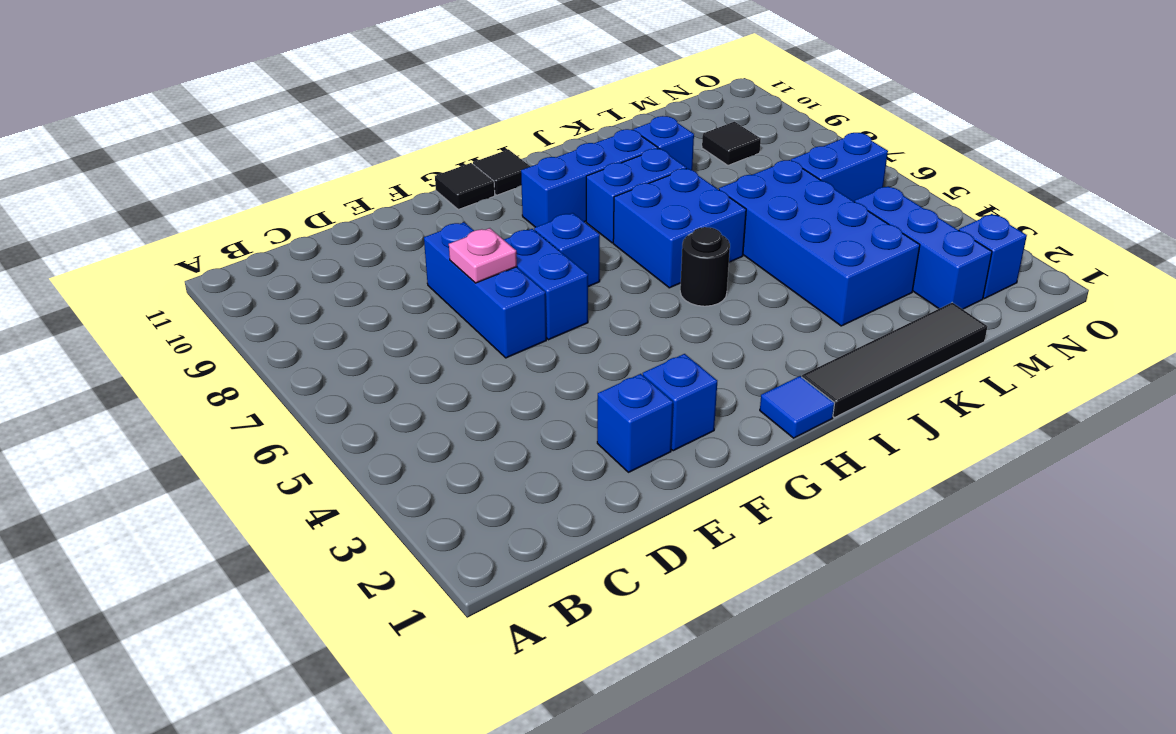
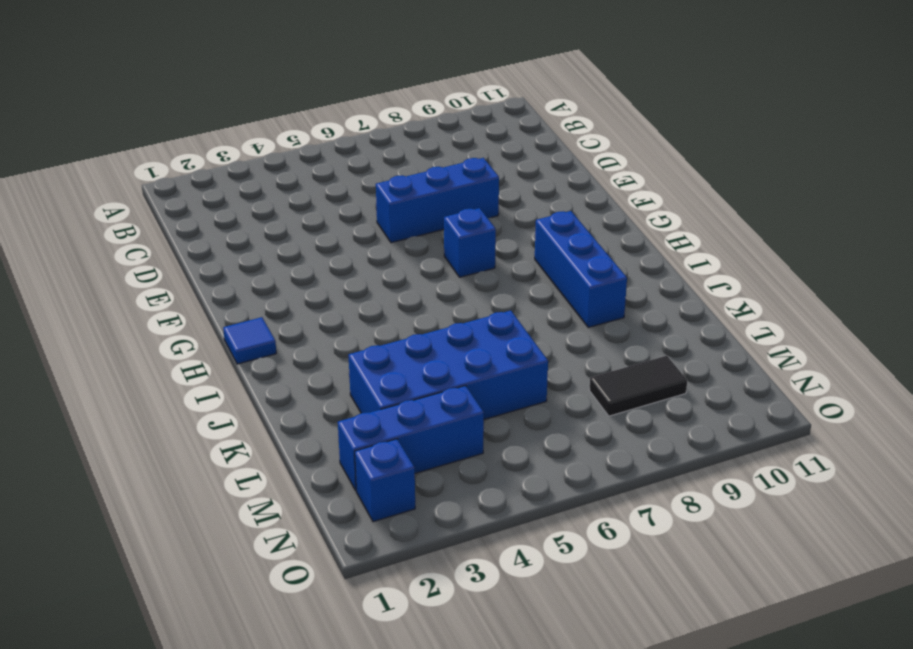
black tile M8:M9 level 1 -> black tile M9 level 1
none -> blue brick E2 level 1
none -> blue brick F2 level 1
none -> blue brick F6:F7 level 1

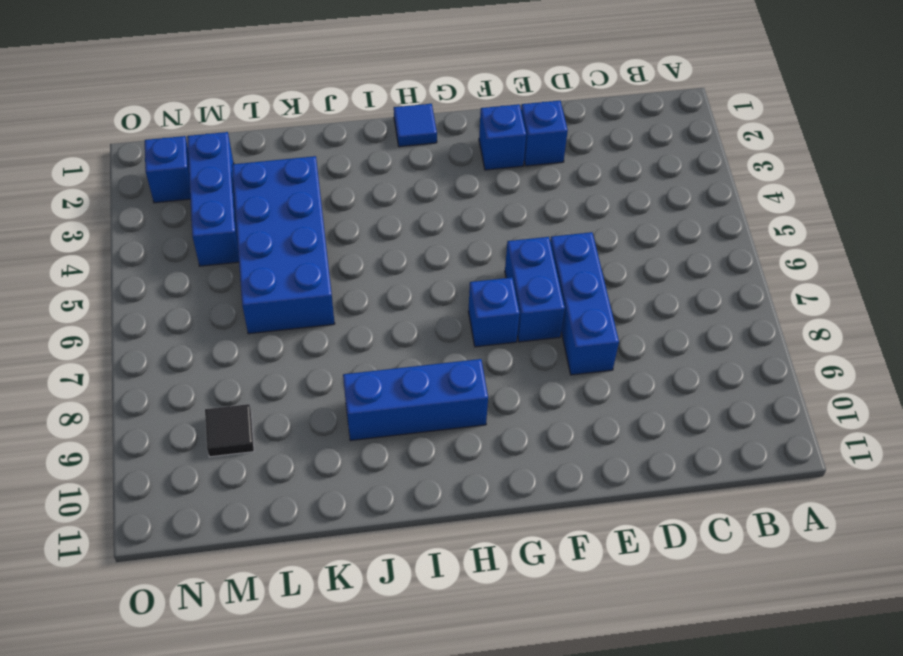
none -> black tile G11 level 1
none -> black tile H11 level 1
none -> black tile I1:L1 level 1

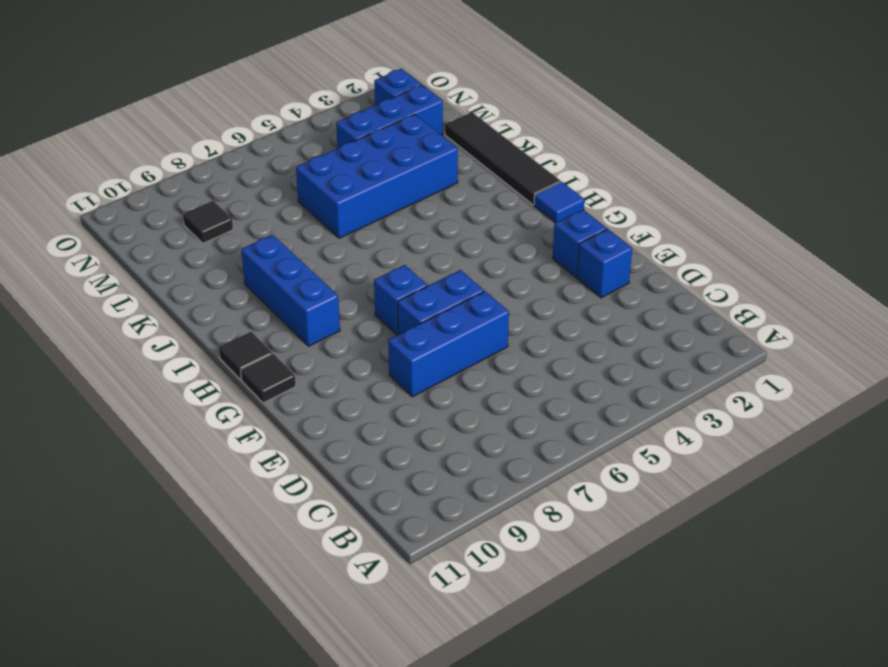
none -> black round brick I5 level 1
none -> blue brick I6:J7 level 1
none -> blue brick I8:J8 level 1

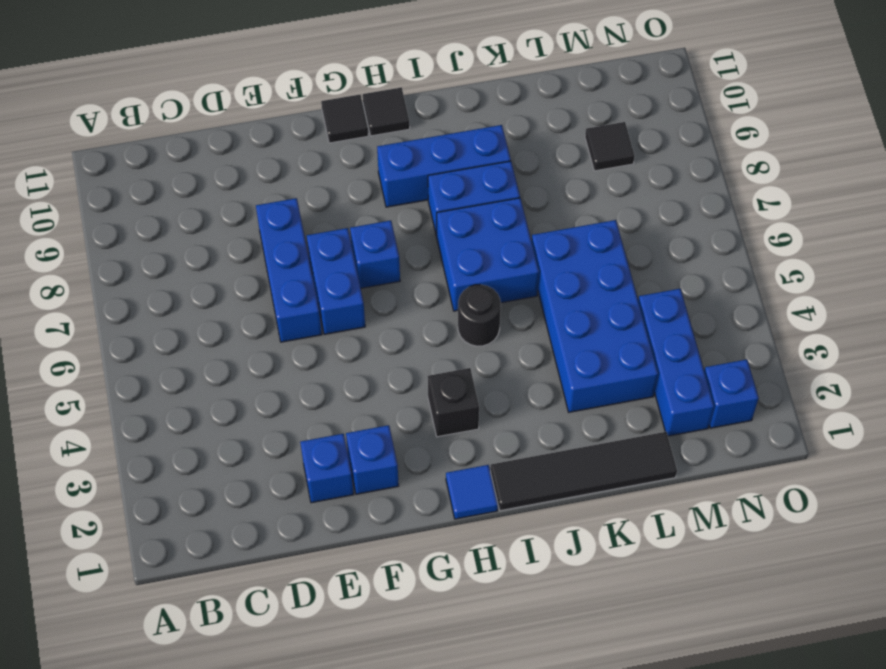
black brick H3 level 1 -> none
none -> blue brick K9 level 1
none -> blue brick M6:N6 level 1
none -> pink plate E7 level 2

